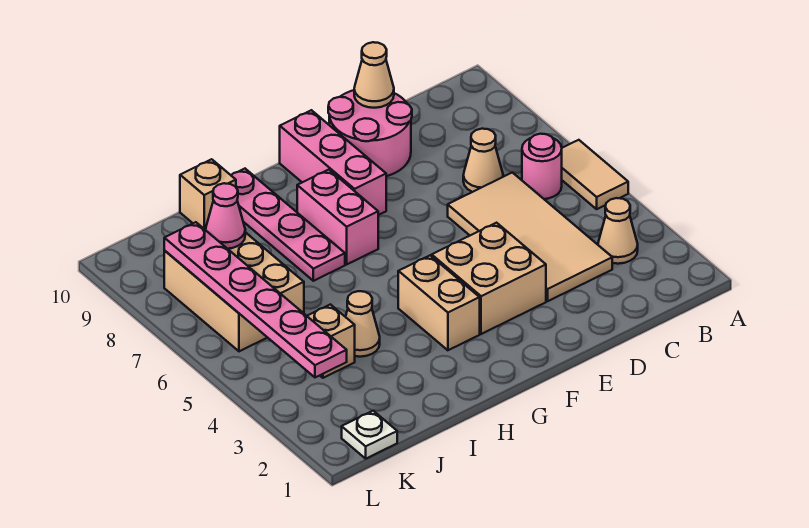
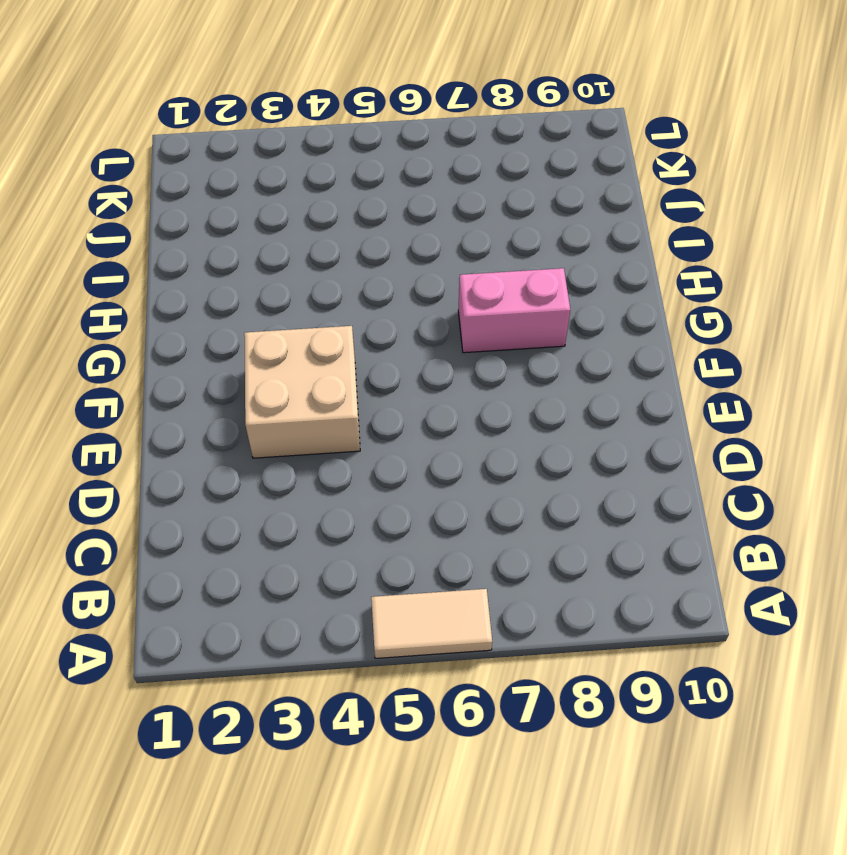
none -> tan cone B3 level 1
none -> pink round brick B6 level 1
none -> tan tile C3:D6 level 1

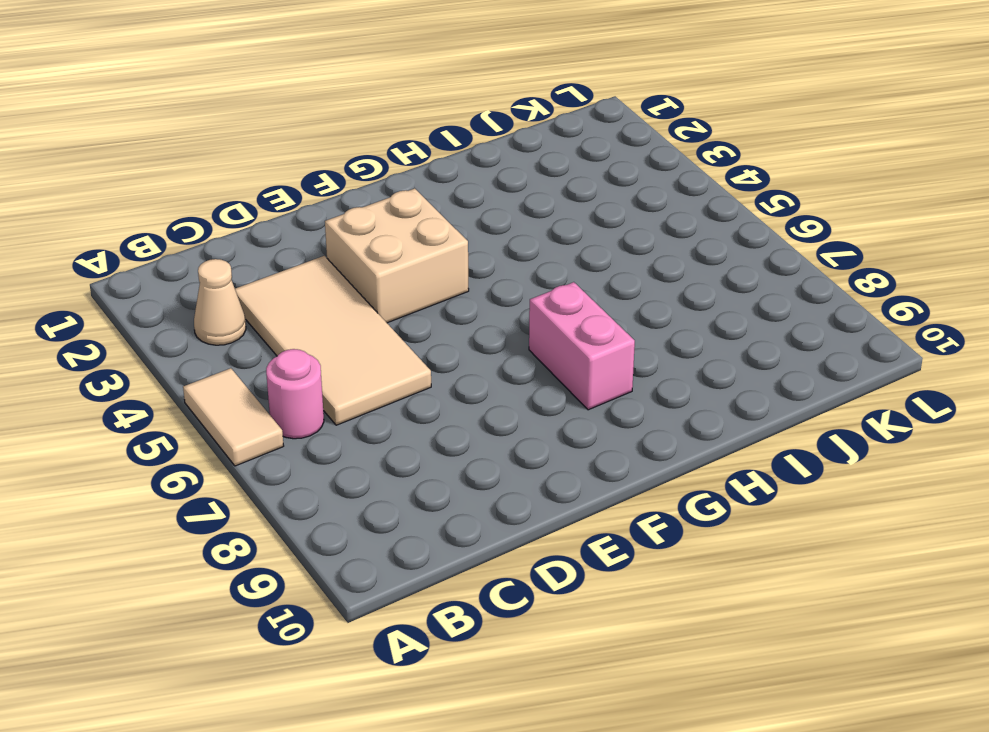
none -> tan cone C7 level 1
none -> pink round brick D9:E10 level 1
none -> pink brick F8:F10 level 1

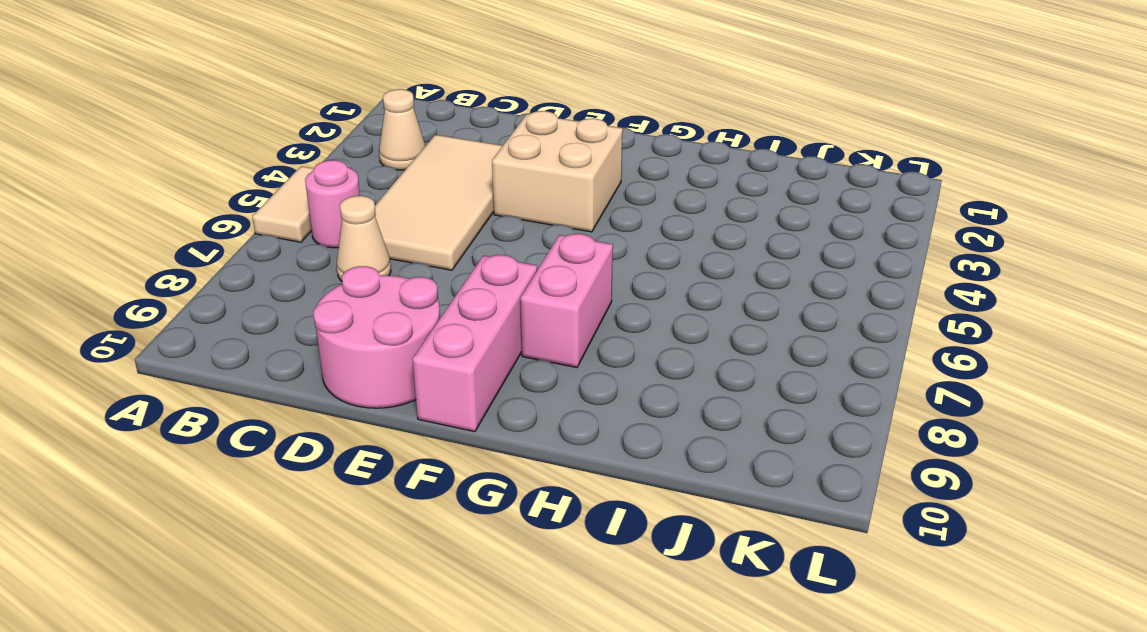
none -> tan brick G3:G4 level 1
none -> pink plate H7:H10 level 1
none -> tan cone I4 level 1

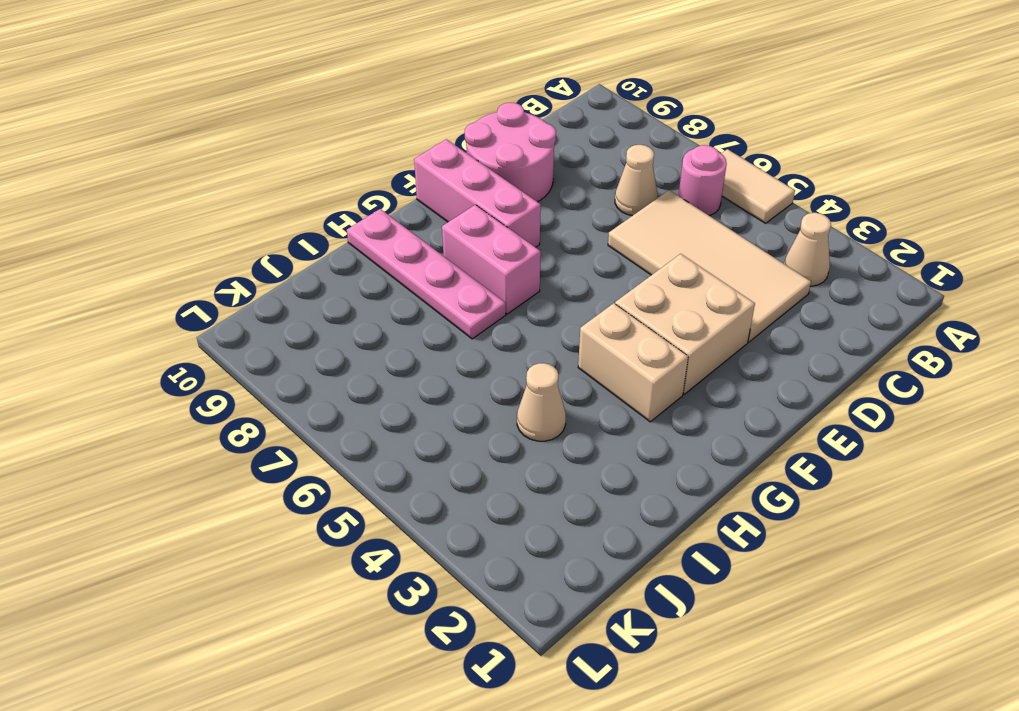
none -> tan brick I10 level 1
none -> tan brick J4 level 1
none -> tan brick J6:K8 level 1

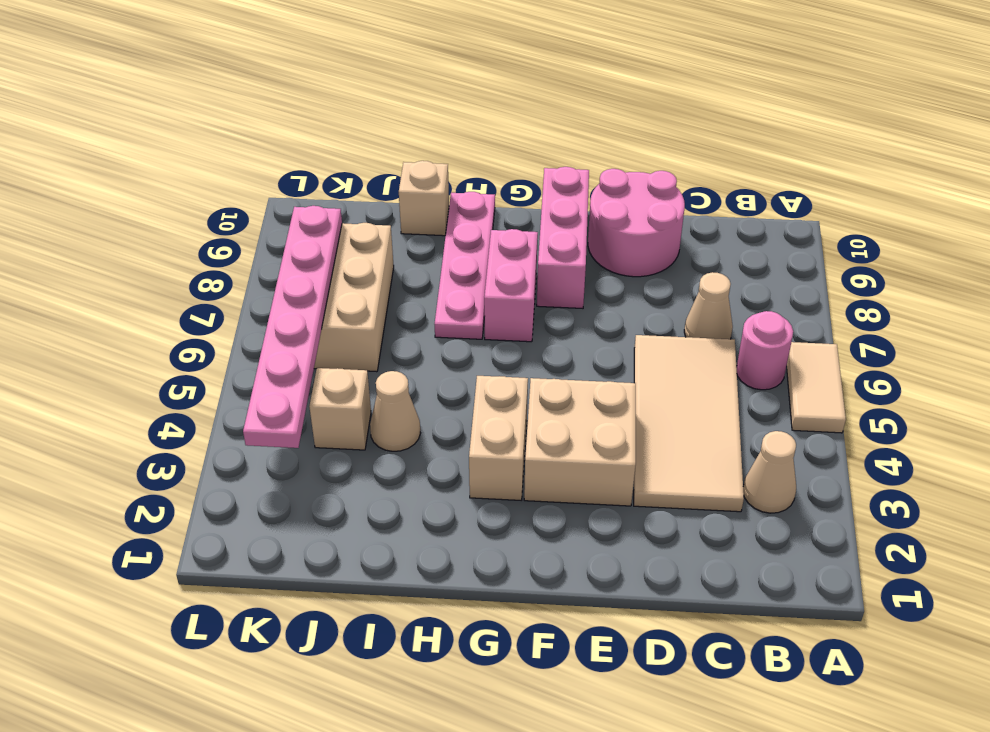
none -> white plate K1 level 1
none -> tan cone D10 level 2
none -> pink cone J8 level 2

